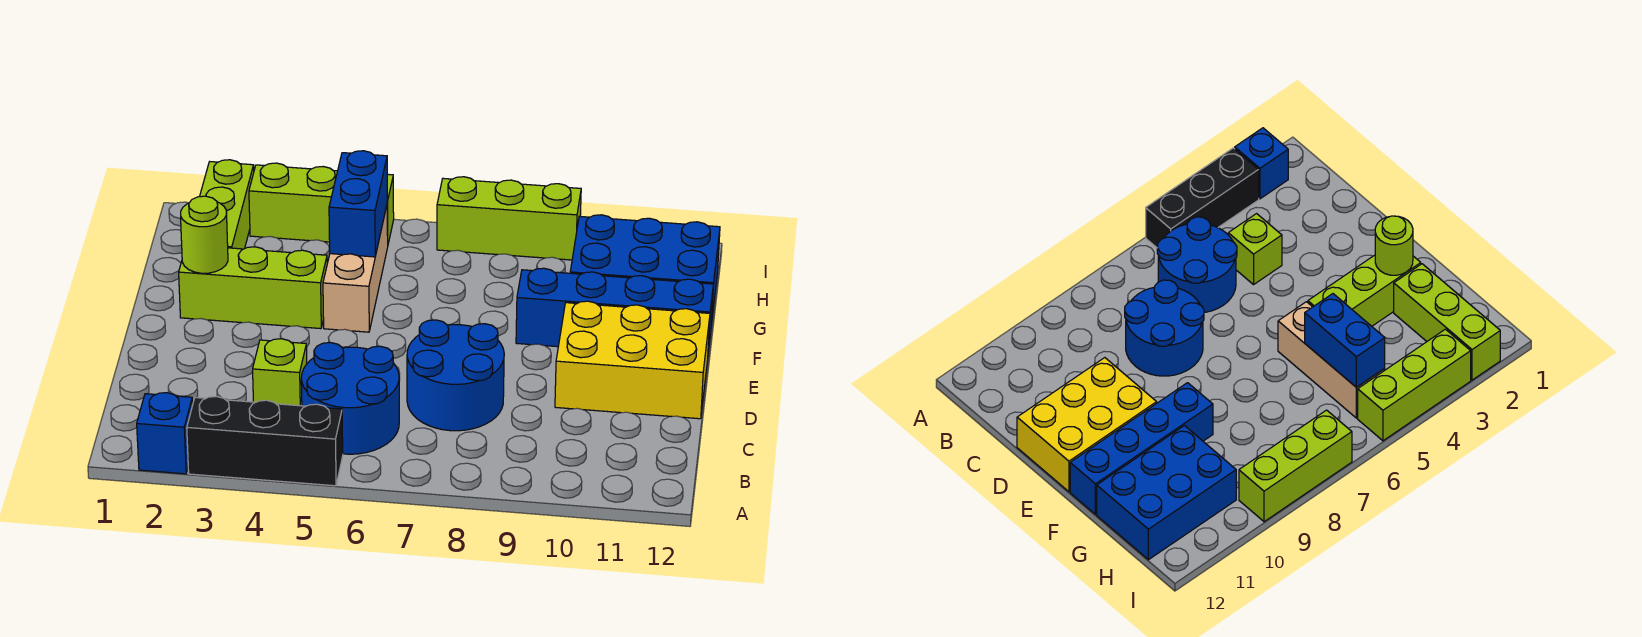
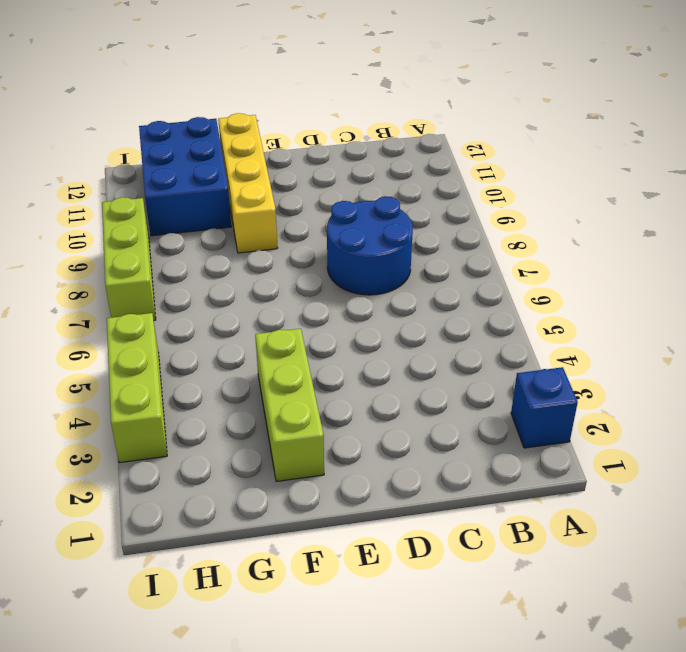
yellow brick F9:F12 level 1 -> blue brick F9:F12 level 1
none -> black brick A3:A5 level 1
none -> blue round brick B5:C6 level 1
none -> lime brick C4 level 1

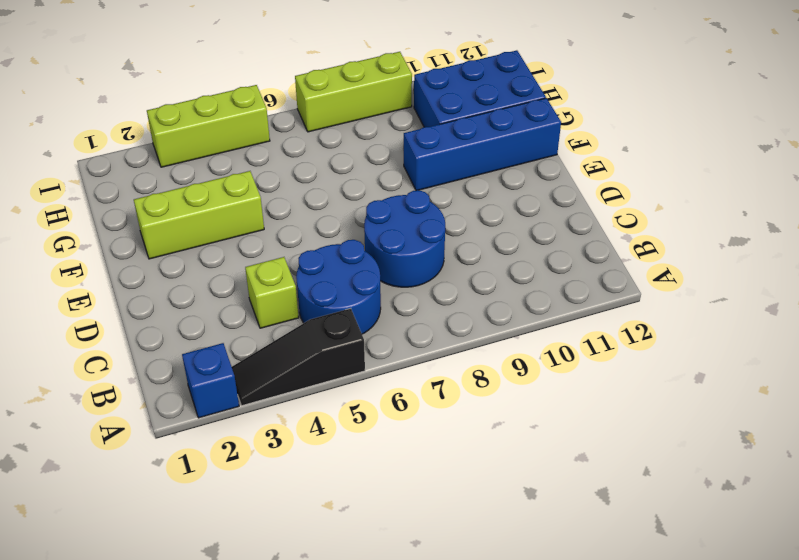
black slope A3:A5 level 1 top 5 -> black brick A3:A5 level 1
none -> yellow brick D10:E12 level 1
none -> tan brick F5:H5 level 1
none -> lime brick G2:I2 level 1

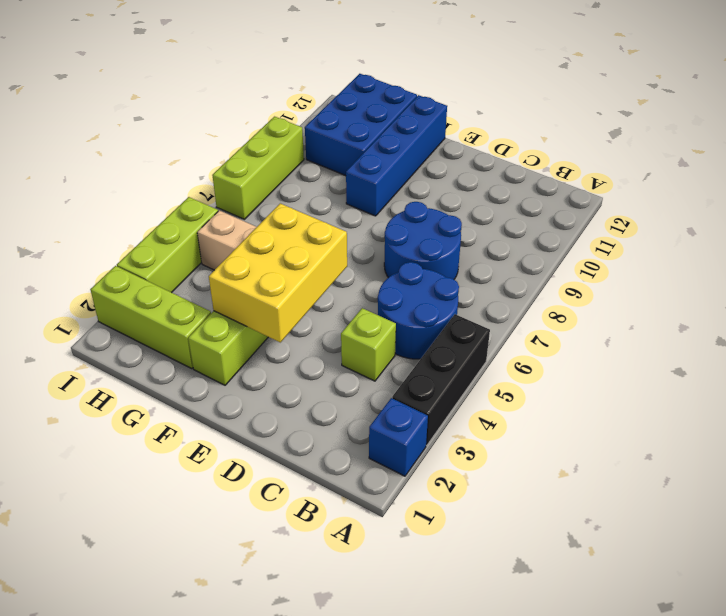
yellow brick E3:F5 level 2 -> yellow brick D10:E12 level 1
none -> lime round brick F2 level 2
none -> blue brick G5:H5 level 2

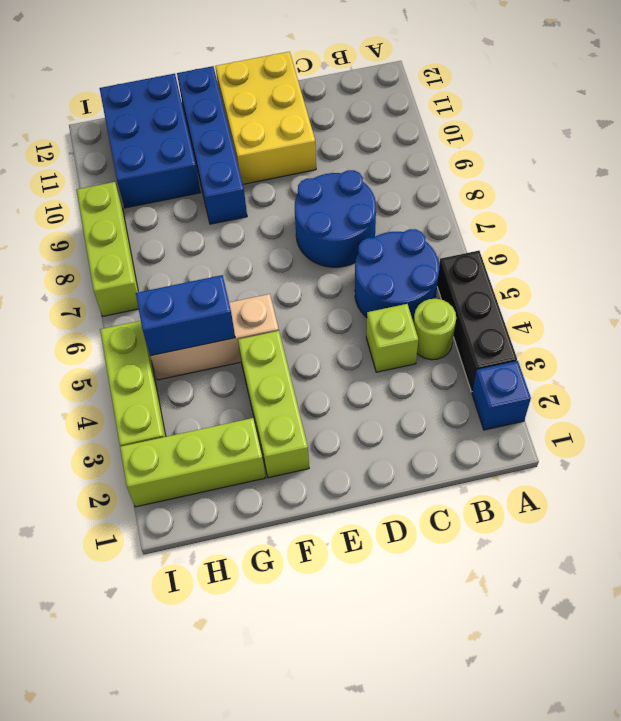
lime round brick B4 level 1 -> lime round brick F2 level 2

